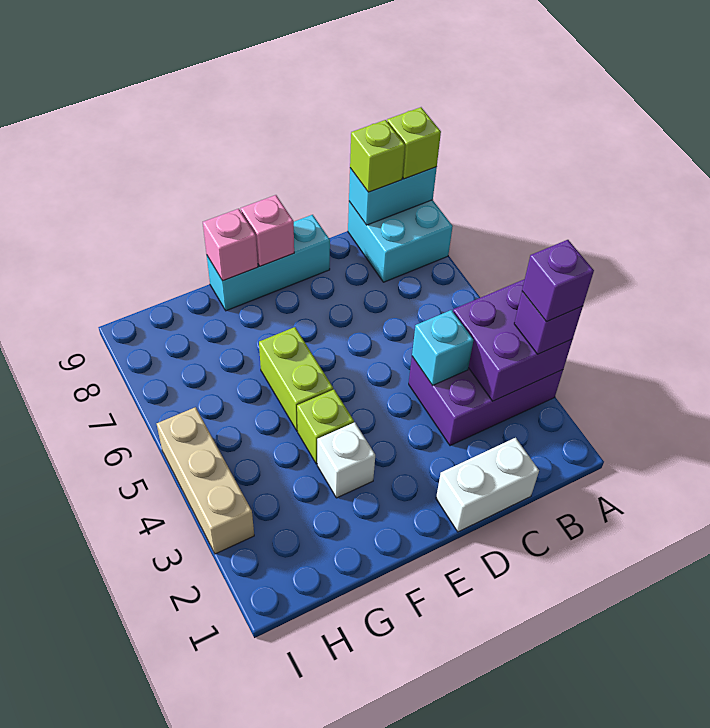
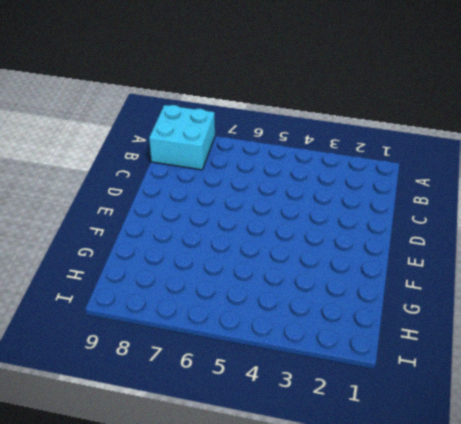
none -> purple brick A3:C4 level 1
none -> white brick C1:D1 level 1
none -> cyan brick D9:F9 level 1

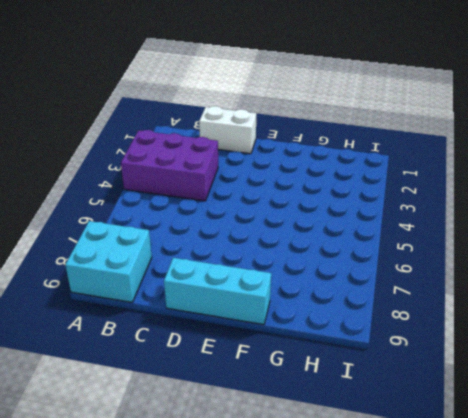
none -> white brick F3 level 1
none -> lime brick F4 level 1
none -> lime brick F5:F6 level 1

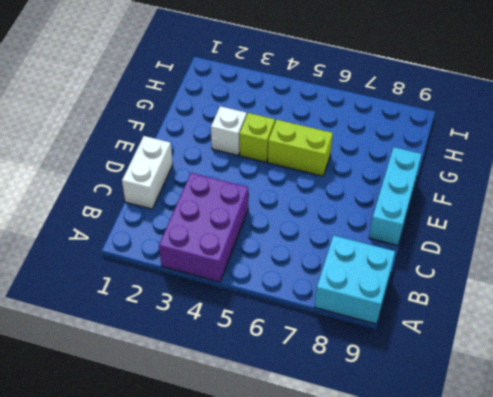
none -> tan brick I3:I5 level 1
none -> purple brick A3:B4 level 2
none -> cyan brick A9:B9 level 2

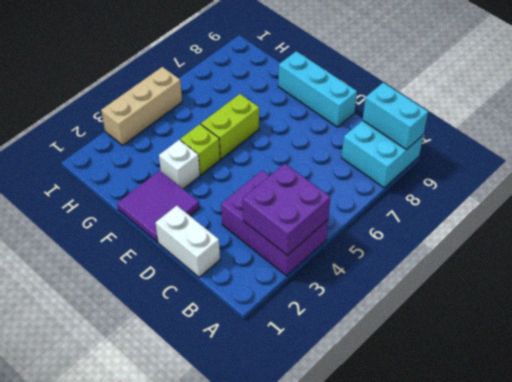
purple tile E1:F2 level 1 -> none
none -> cyan brick C4 level 2
none -> pink brick E9 level 2
none -> pink brick F9 level 2

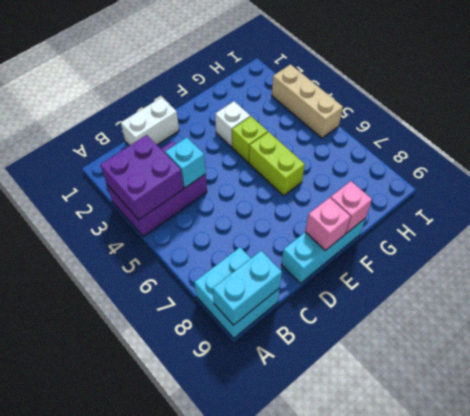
none -> purple brick A3 level 3
none -> lime brick A9 level 3
none -> lime brick B9 level 3

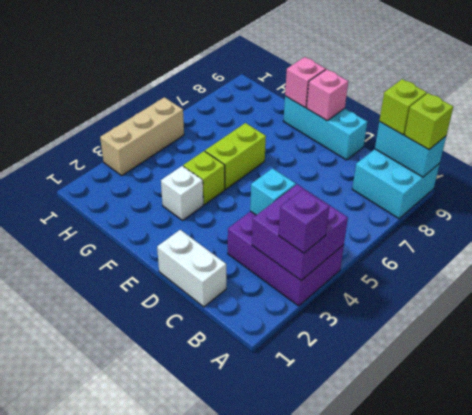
none -> purple brick A3 level 4

